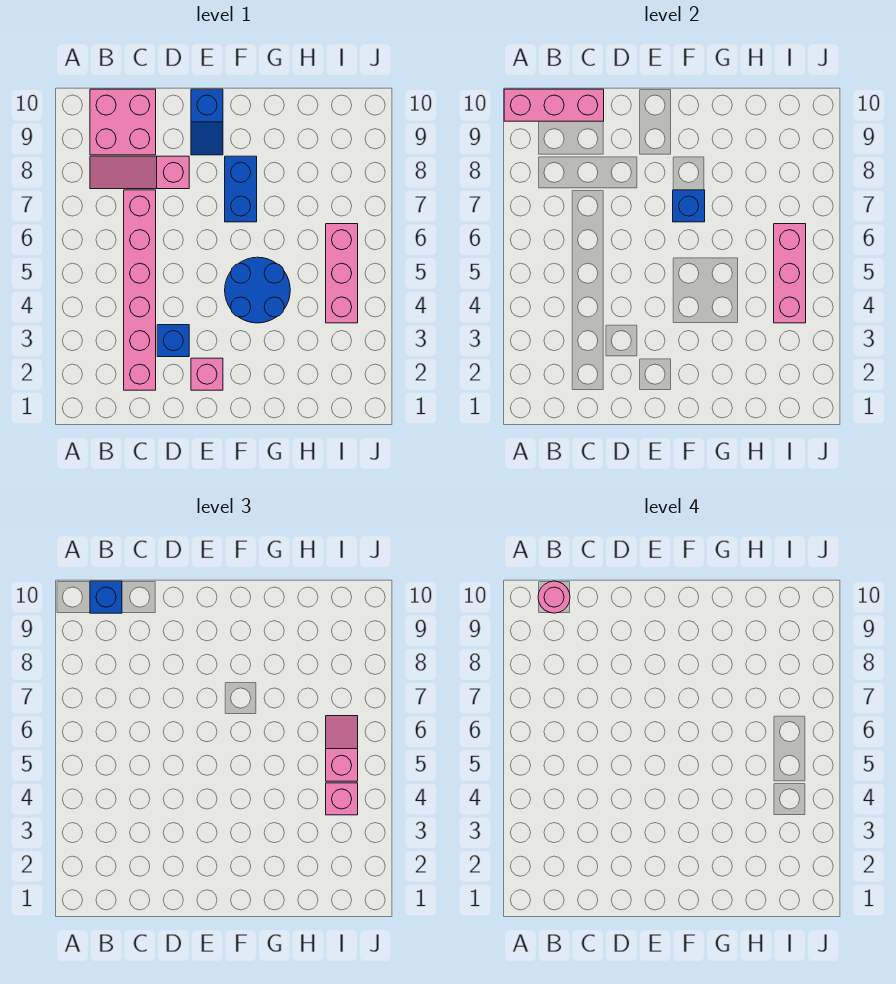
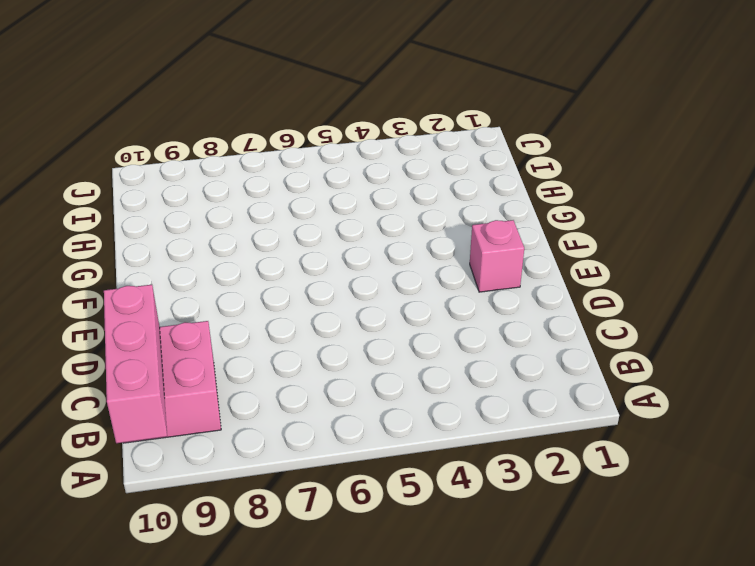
none -> pink slope B8:D8 level 1 top D
none -> pink brick C2:C7 level 1
none -> blue brick D3 level 1

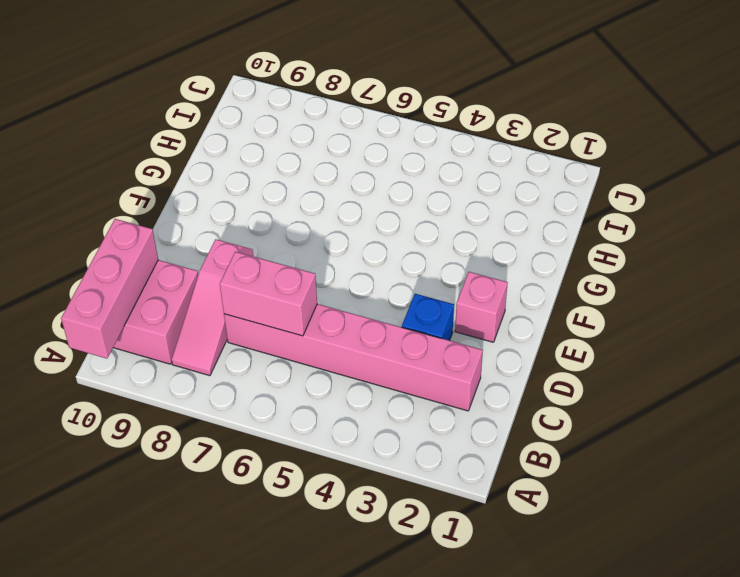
pink brick C6:C7 level 2 -> none
none -> blue slope E9:E10 level 1 top 10
none -> blue round brick F4:G5 level 1
none -> blue brick F7:F8 level 1

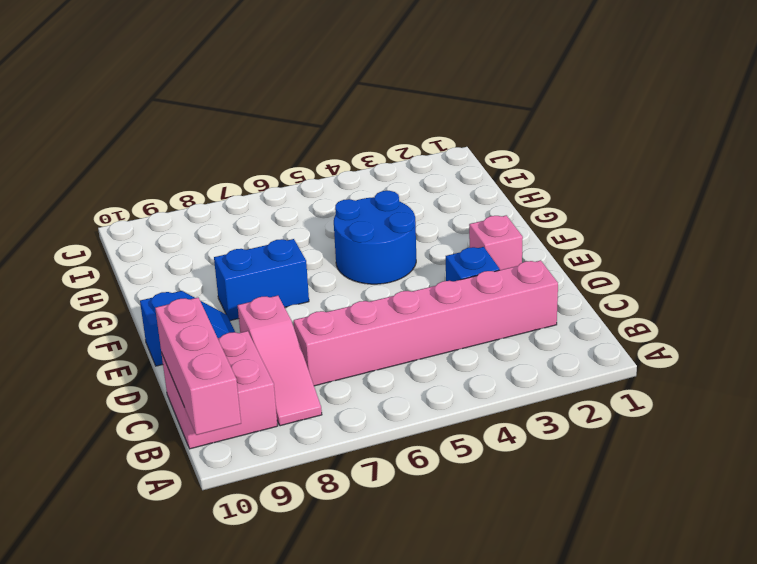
none -> pink brick I4:I6 level 1
none -> blue brick F7 level 2
none -> pink brick I4:I6 level 2

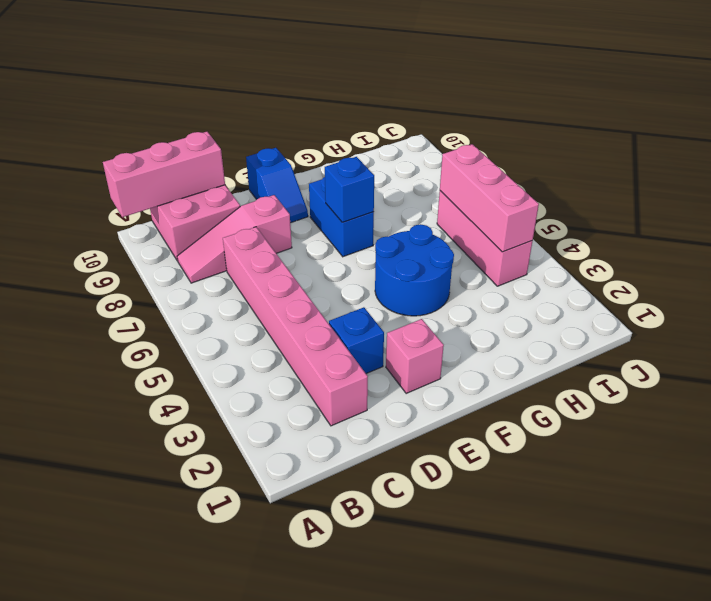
none -> blue brick B10 level 3
none -> pink brick I4 level 3
none -> pink slope I5:I6 level 3 top 5

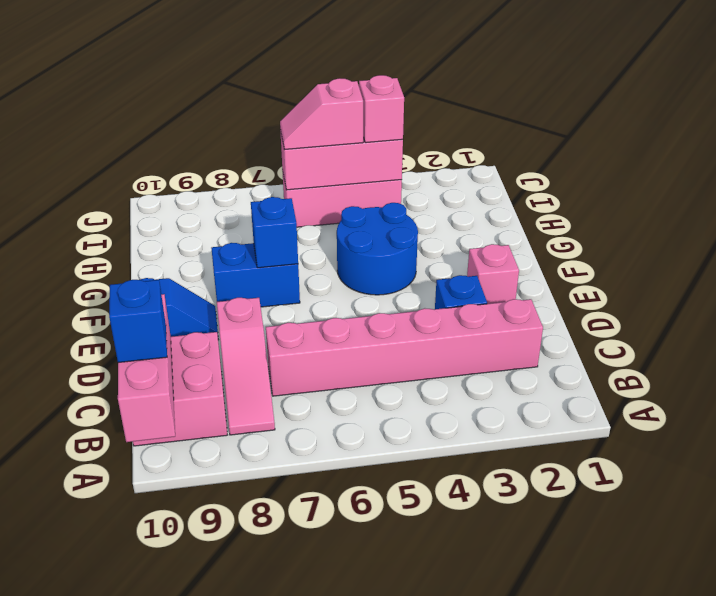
none -> pink round brick B10 level 4

